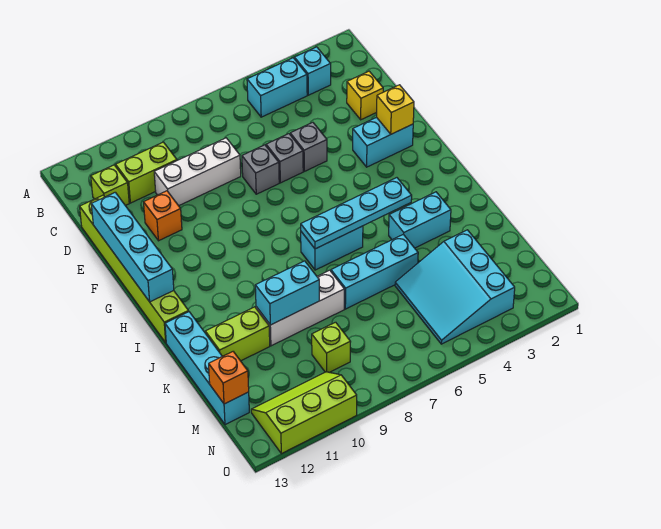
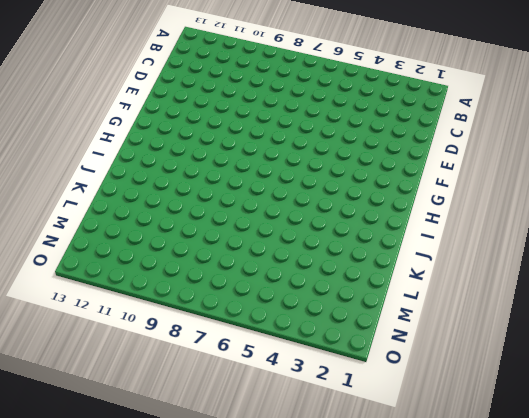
none -> cyan brick B3 level 1
none -> cyan brick B4:B5 level 1
none -> lime brick C10:C11 level 1

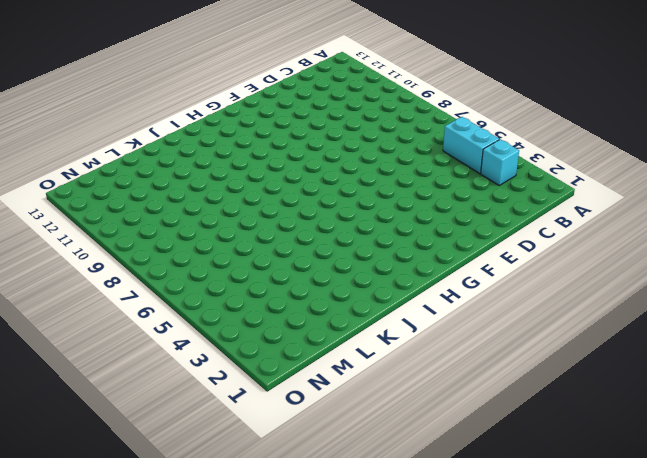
none -> lime brick C10:C11 level 1
none -> lime brick C12 level 1
none -> yellow brick D2 level 1

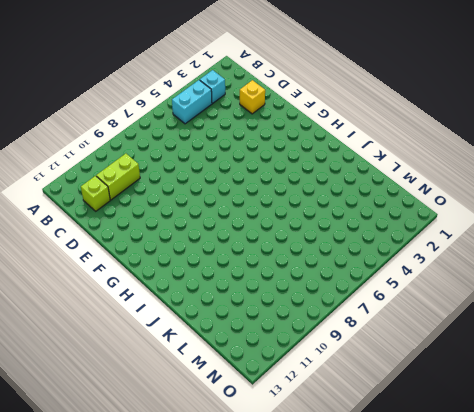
none -> white brick D8:D10 level 1
none -> lime brick D13:I13 level 1
none -> grey brick E5 level 1

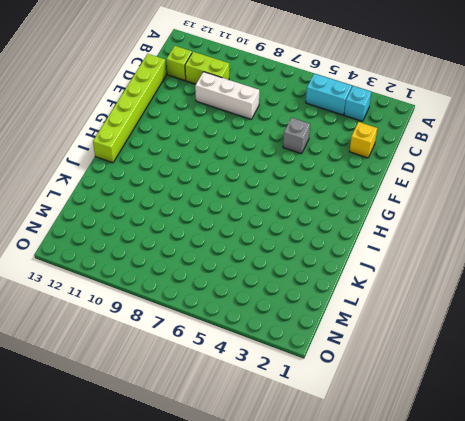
none -> grey brick E6 level 1
none -> grey brick E7 level 1
none -> orange brick E11 level 1

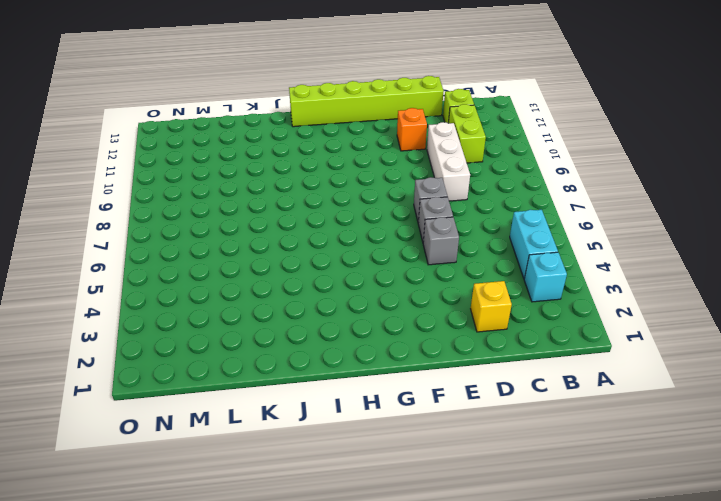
none -> cyan brick F2:F3 level 1
none -> cyan brick I6:I7 level 1
none -> cyan brick J3:J4 level 1

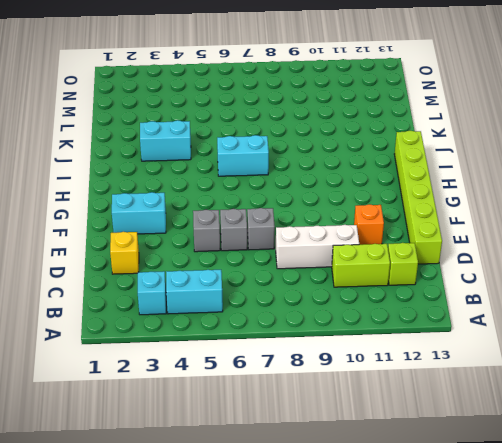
none -> cyan brick J13:M13 level 1
none -> cyan brick K5:K7 level 1
none -> white brick K8:K10 level 1

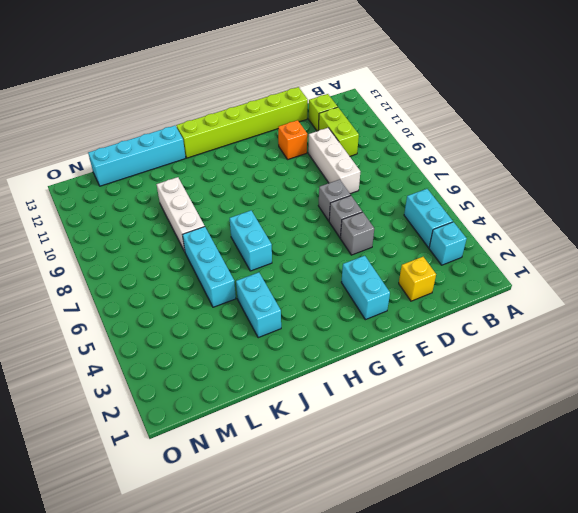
none -> lime brick K11:K12 level 1
none -> cyan slope L3:N5 level 1 top 3
none -> lime brick M9 level 1

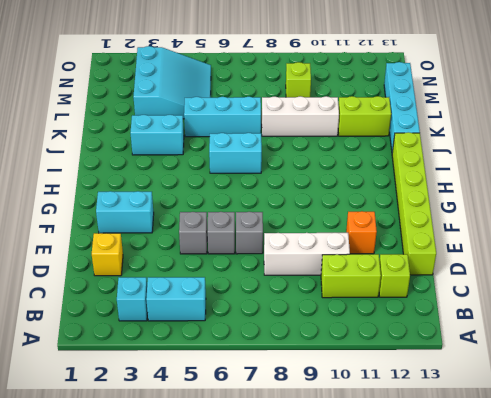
none -> lime slope N10:O12 level 1 top O
none -> cyan brick E13:H13 level 2
none -> yellow brick F2 level 2

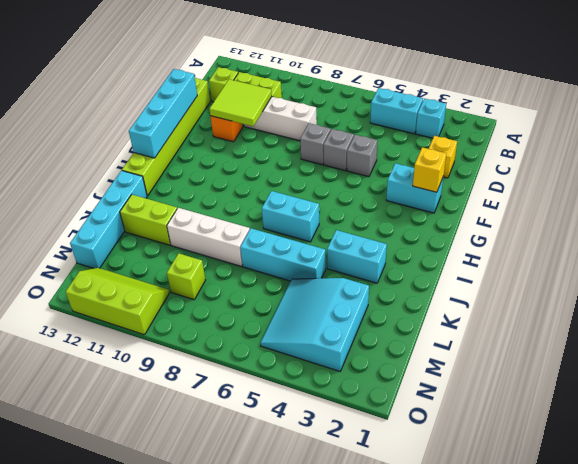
lime tile D10:E11 level 2 -> none
none -> cyan plate I4:I7 level 2
none -> cyan brick K9:K10 level 2
none -> orange brick M13 level 2

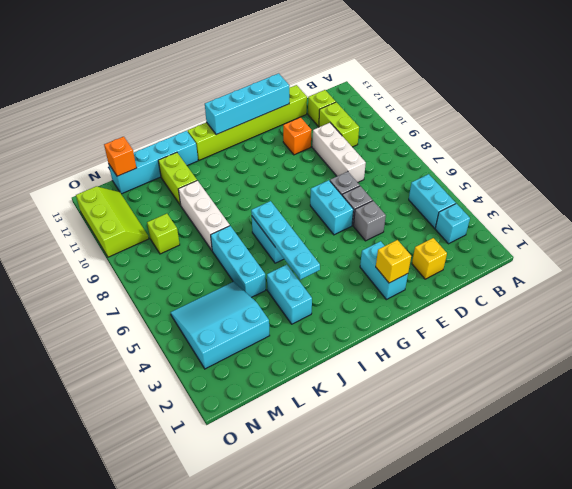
cyan brick F6:F7 level 1 -> cyan brick K9:K10 level 2

